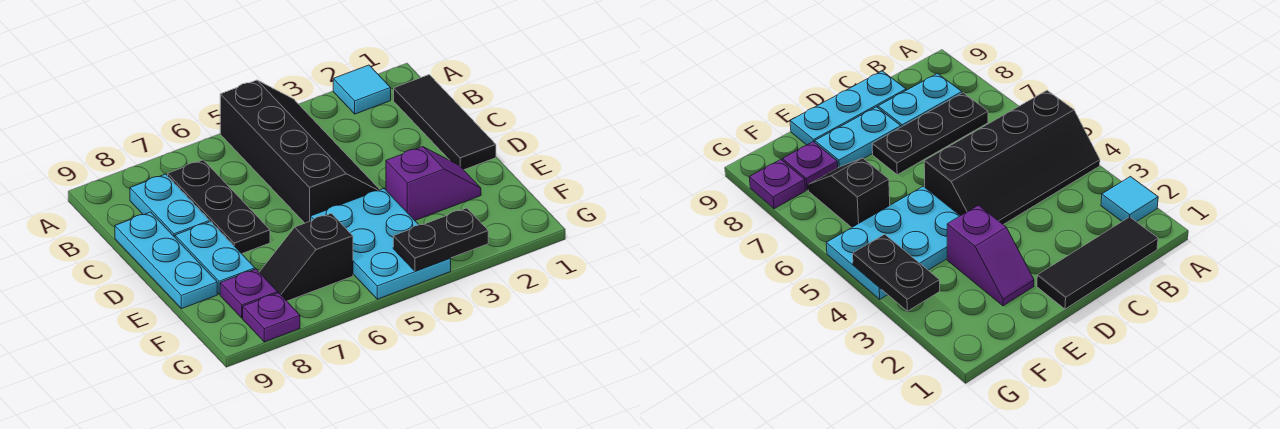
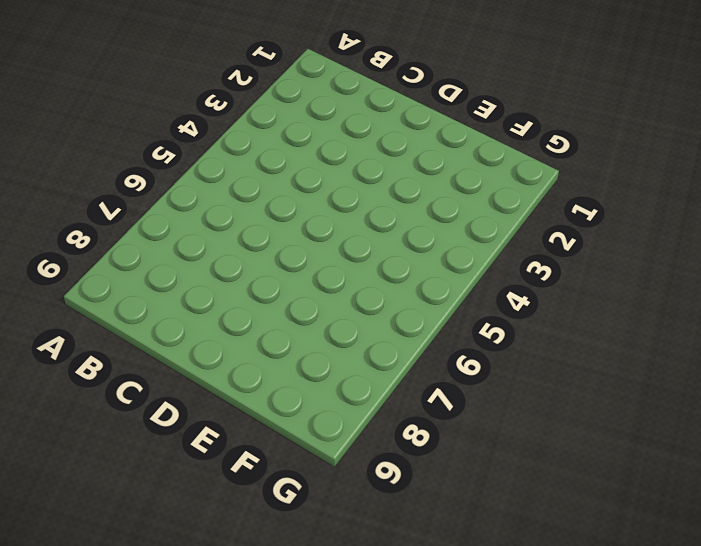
none -> cyan tile A2 level 1
none -> black slope A4:D5 level 1 top 5
none -> black tile B1:D1 level 1

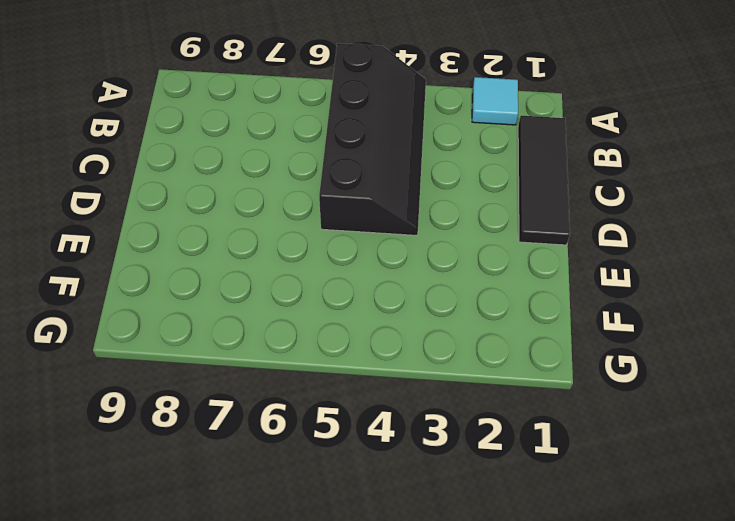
none -> black plate B7:D7 level 1
none -> cyan plate B8:C8 level 1
none -> cyan plate C9:E9 level 1

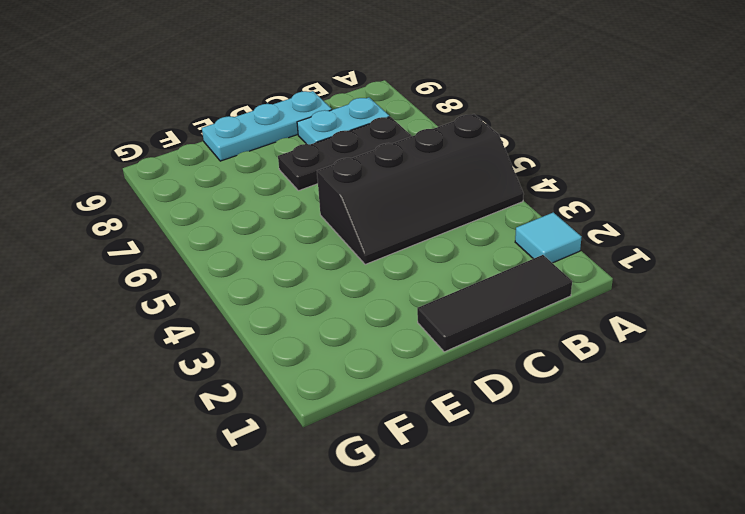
none -> cyan plate D8:E8 level 1
none -> purple slope E2:E3 level 1 top 3
none -> cyan plate E4:G5 level 1

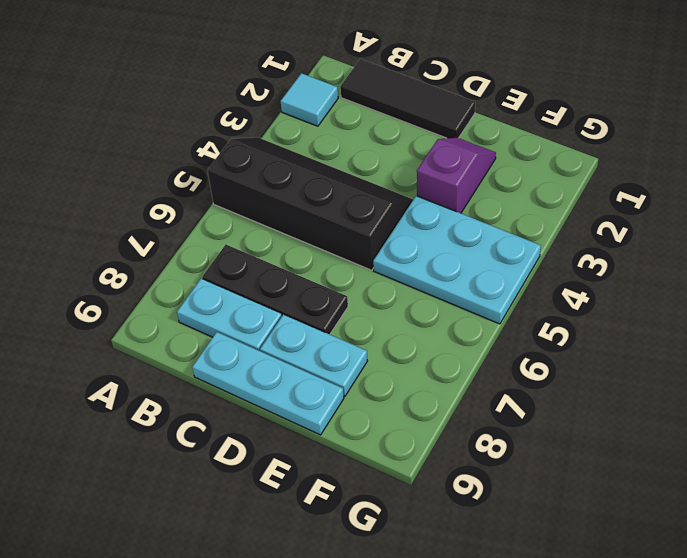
none -> black slope F6:F7 level 1 top 6
none -> purple plate F8 level 1
none -> purple plate G8 level 1

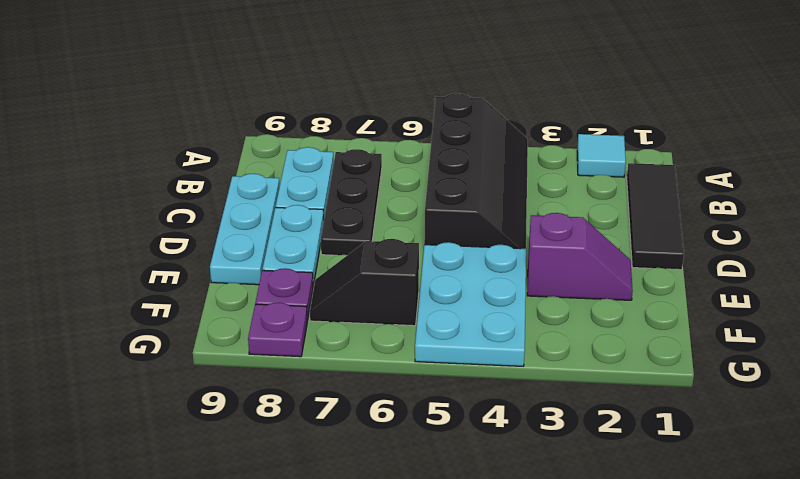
none -> black plate G3:G4 level 2

